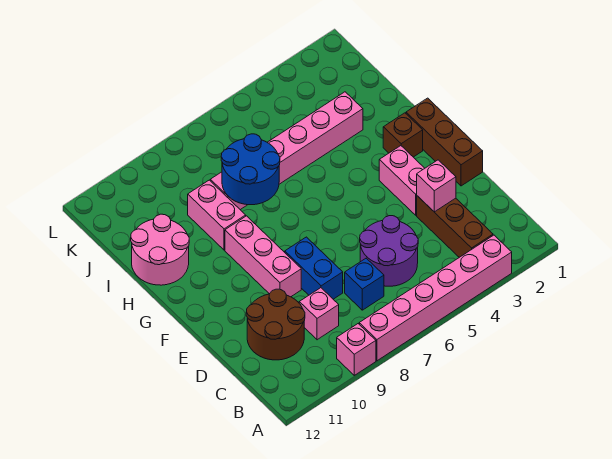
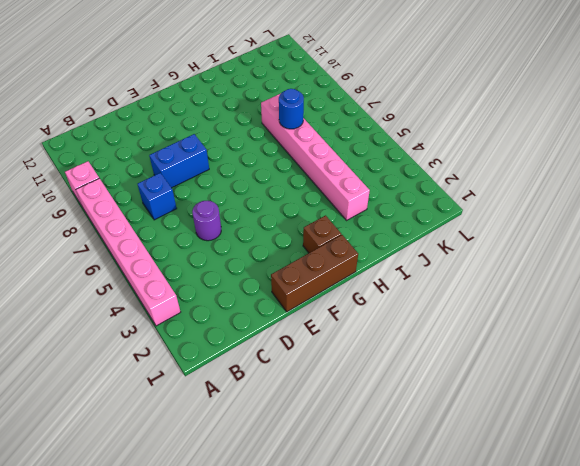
purple round brick D5 level 1 -> purple round brick C5:D6 level 1
blue round brick I7 level 2 -> blue round brick H7:I8 level 2
none -> brown brick B3:D3 level 1
none -> pink brick C9 level 1
none -> brown round brick C10:D11 level 1

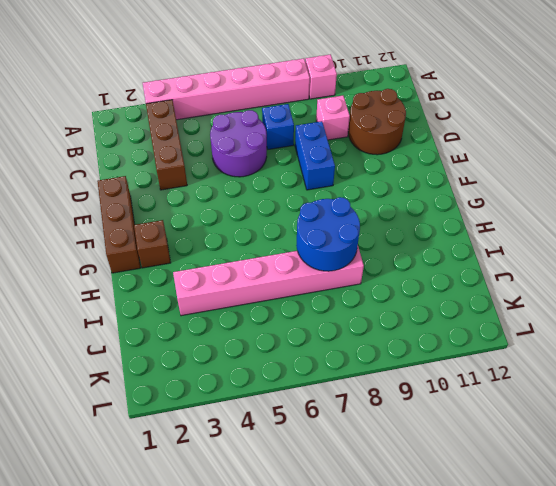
none -> pink brick E3:F3 level 1
none -> pink brick E9:G9 level 1
none -> pink brick H9:I9 level 1

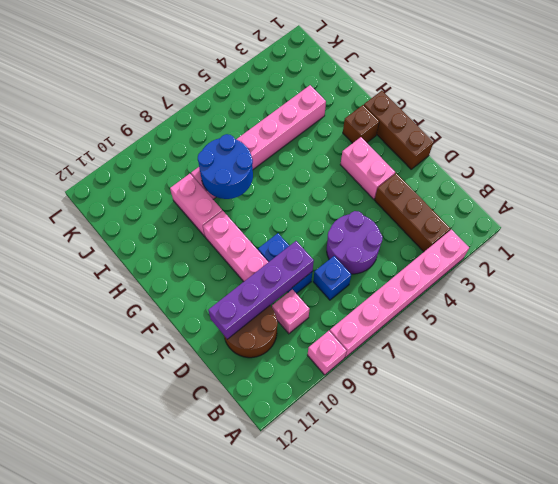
purple brick D8:D11 level 2 -> none
none -> pink round brick H11:I12 level 1
none -> pink brick D3 level 2

